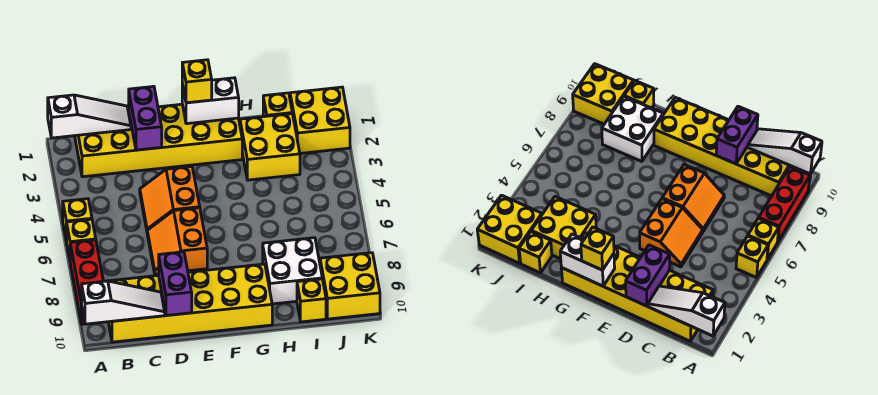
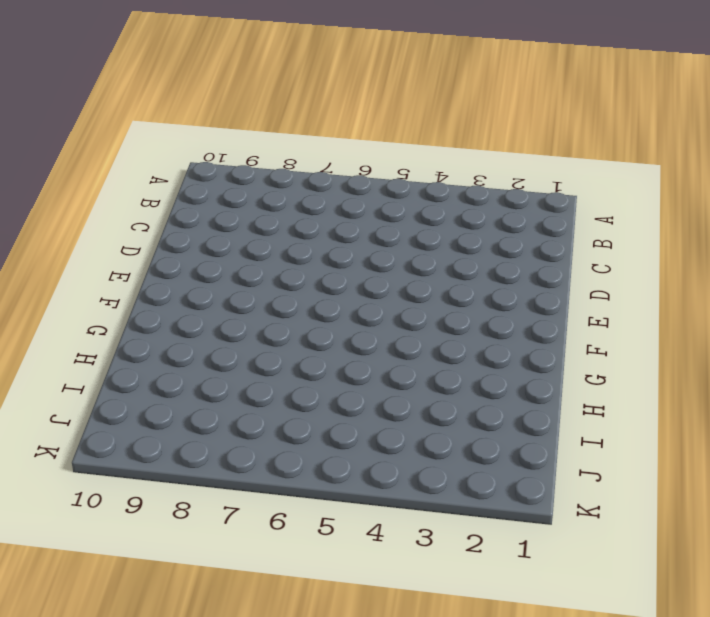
none -> yellow brick A5 level 1
none -> yellow brick A6 level 1
none -> red brick A7:A9 level 1

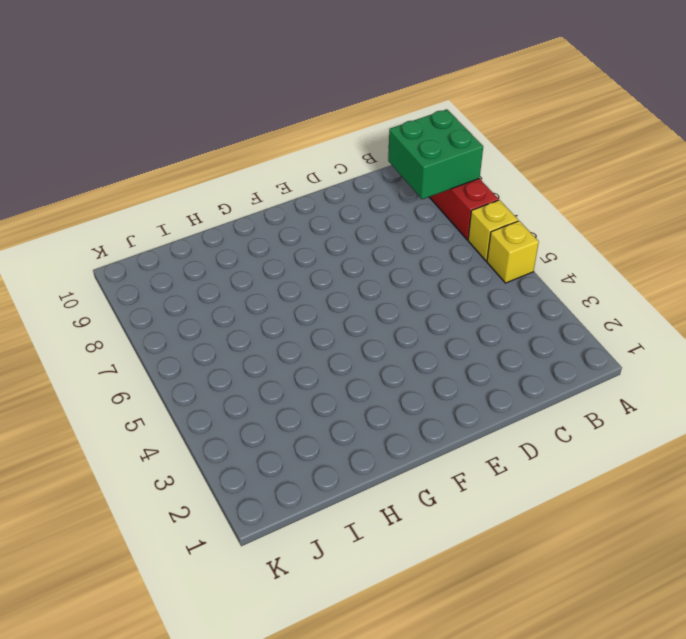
green brick A8:B9 level 2 -> none
none -> yellow brick B1:G2 level 1
none -> yellow brick B9:G10 level 1
none -> orange slope D4:E5 level 1 top E

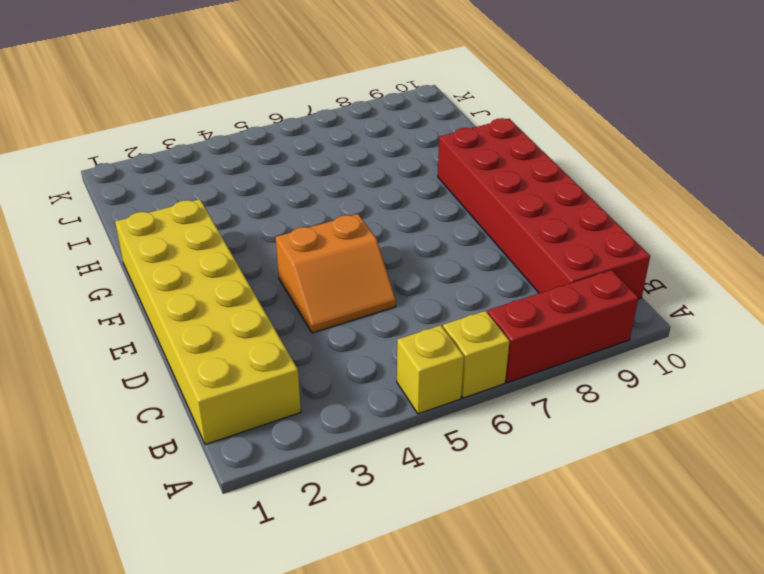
red brick B9:G10 level 1 -> yellow brick B9:G10 level 1
none -> orange slope D6:E7 level 1 top E
none -> yellow brick H2:I3 level 1
none -> white brick H8:I9 level 1

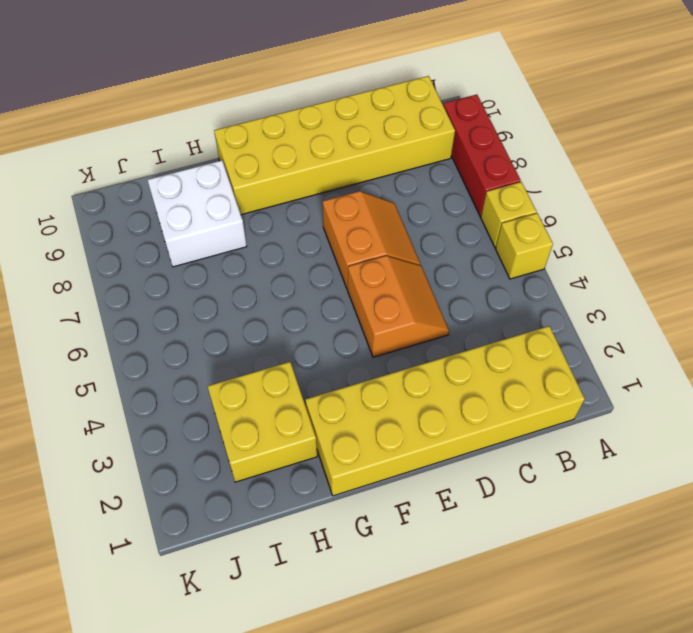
none -> yellow brick I1 level 1
none -> yellow brick I10 level 1
none -> yellow brick J1:K2 level 1

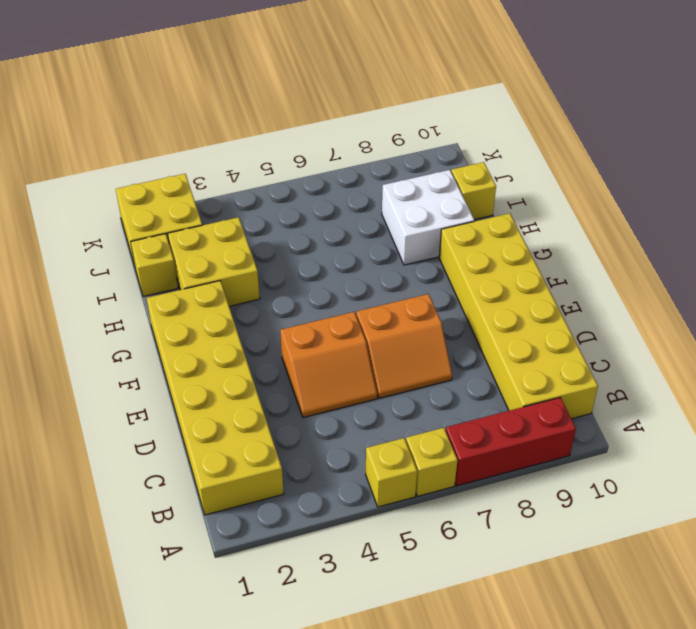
none -> yellow brick J9:K10 level 1
none -> white slope A1:C1 level 2 top A
none -> white slope A10:C10 level 2 top A

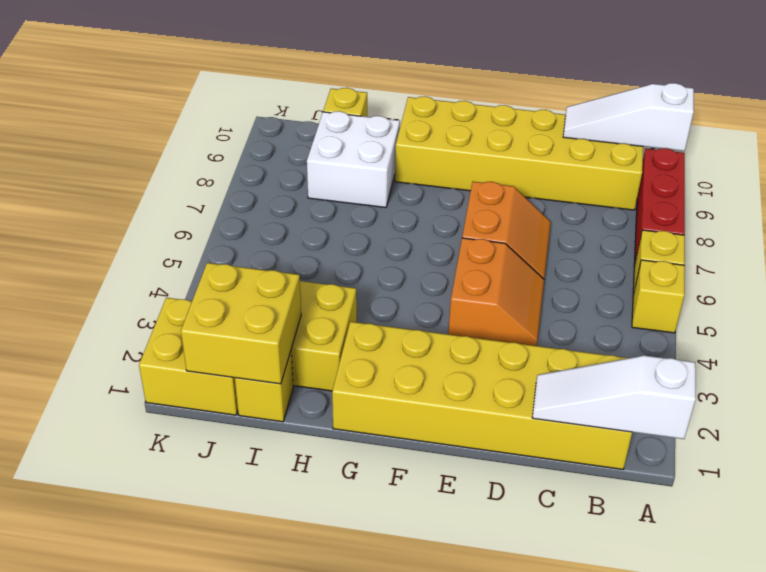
yellow brick I1:J2 level 2 -> yellow brick J9:K10 level 1
none -> purple brick D1:D2 level 2
none -> purple brick D9:D10 level 2
none -> white brick F1:G1 level 2

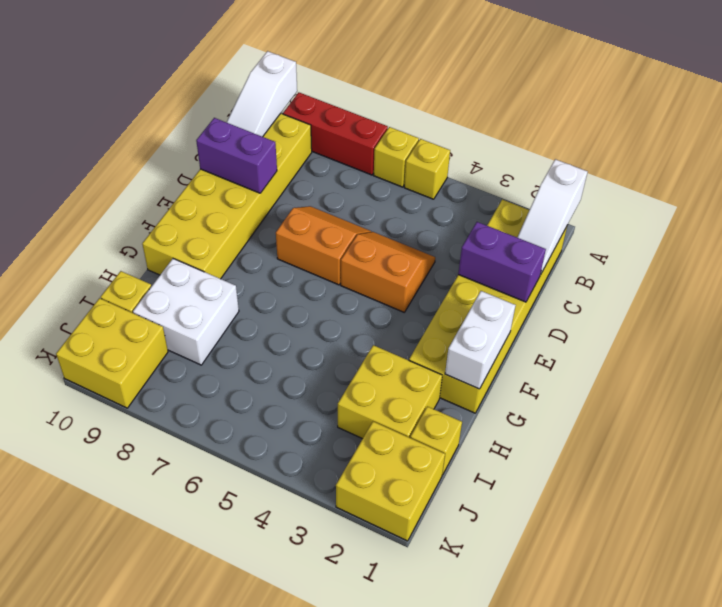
none -> yellow brick F1 level 3

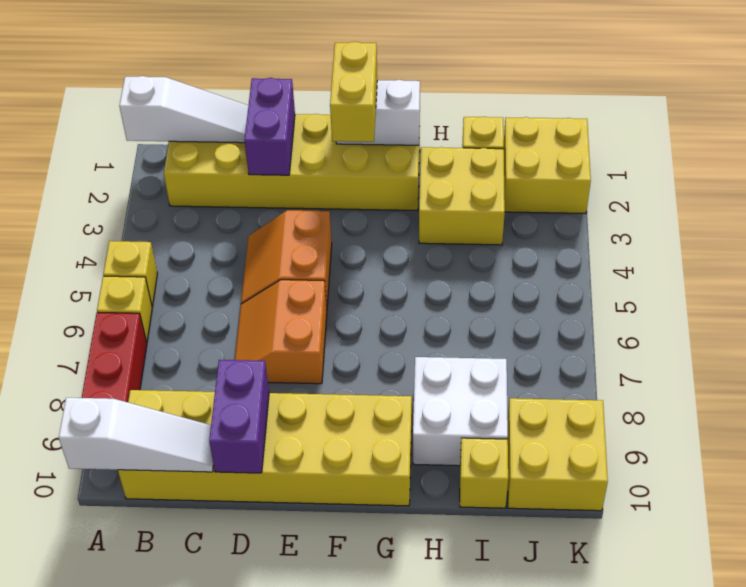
yellow brick F1:F2 level 3 -> yellow brick F1 level 3

